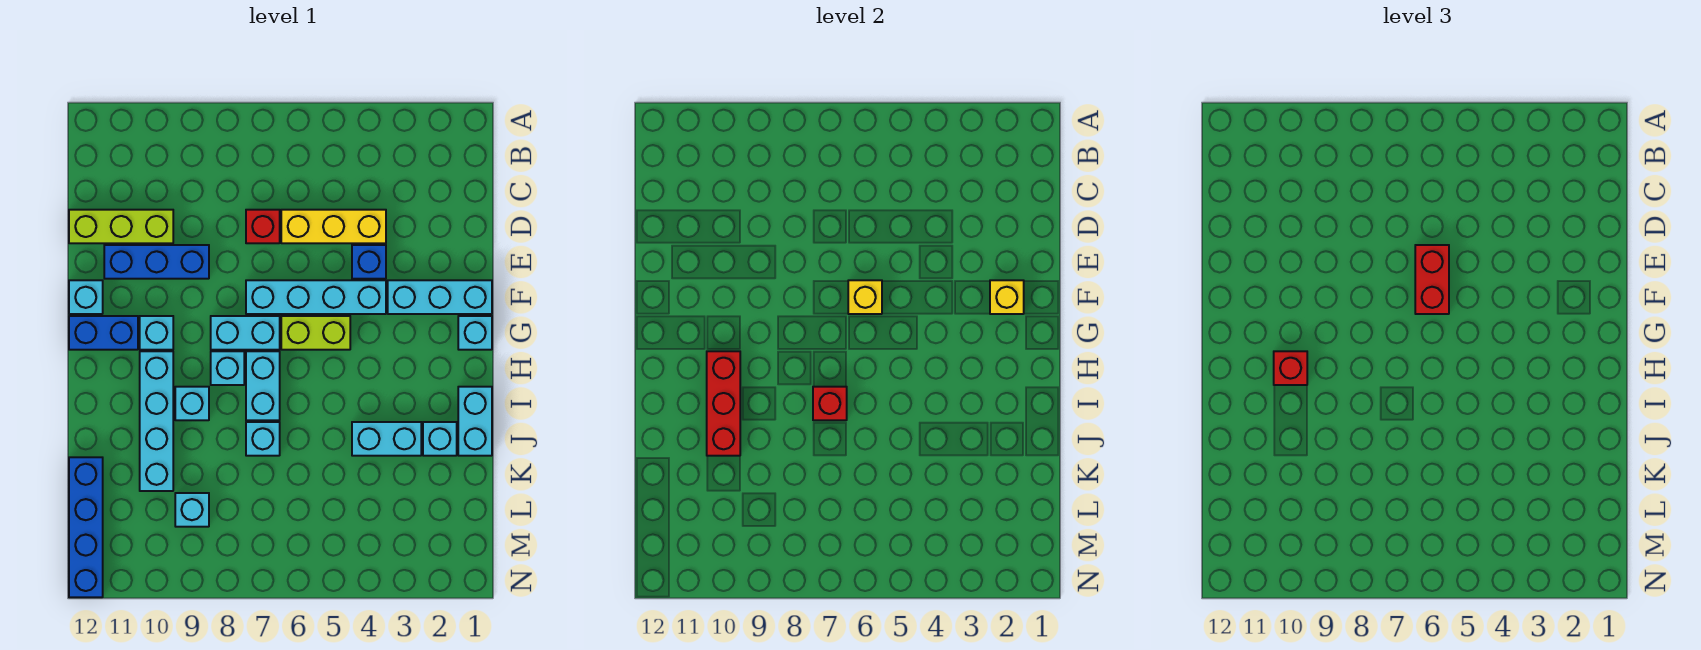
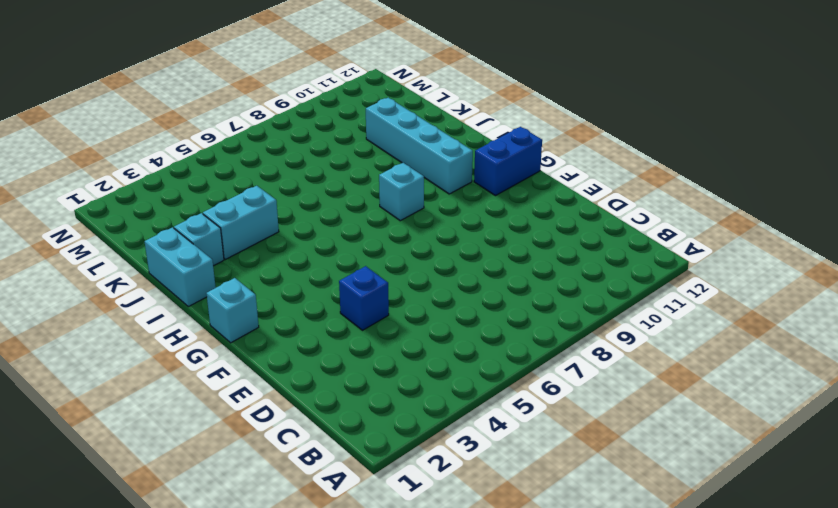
none -> yellow brick D4:D6 level 1
none -> red brick D7 level 1
none -> lime brick D10:D12 level 1

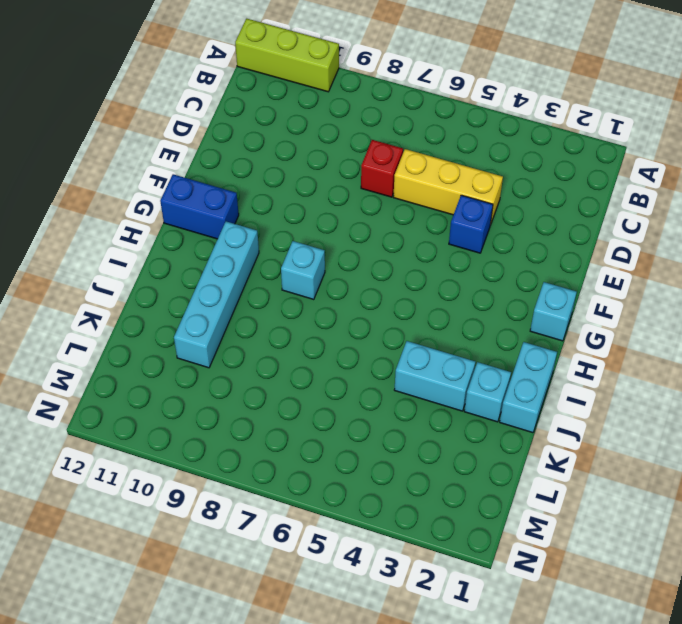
lime brick A10:A12 level 1 -> lime brick D10:D12 level 1
none -> blue brick E9:E11 level 1
none -> cyan brick F1:F3 level 1
none -> cyan brick F4:F7 level 1

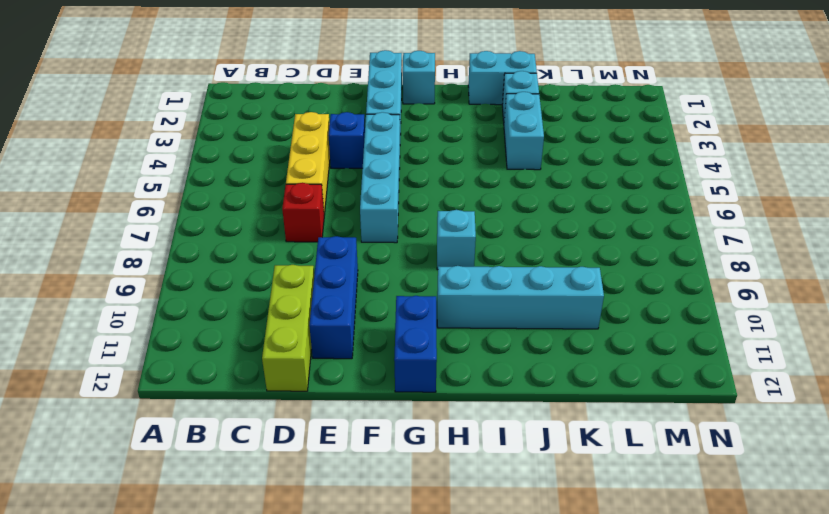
none -> cyan brick F12 level 1
none -> lime brick G5:G6 level 1
none -> cyan brick G7:G8 level 1

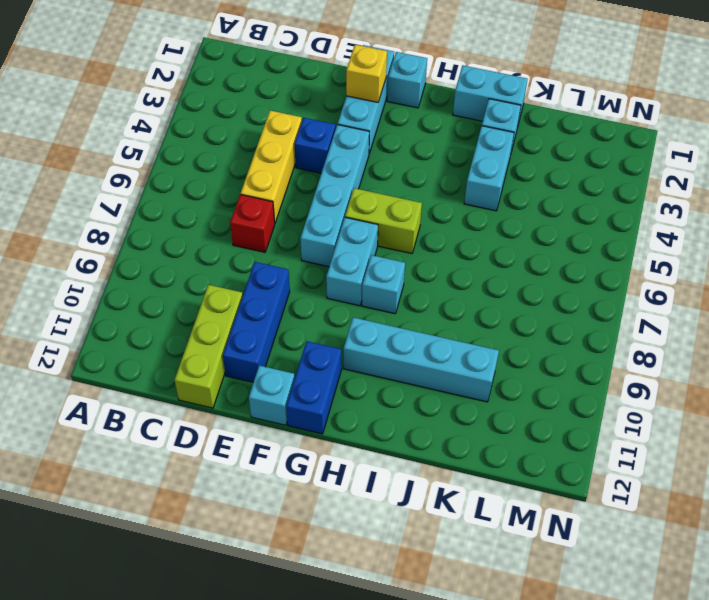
lime brick G6:H6 level 1 -> lime brick G5:G6 level 1
none -> cyan brick G10 level 1
none -> cyan brick H7:I7 level 1
none -> cyan brick I9 level 1

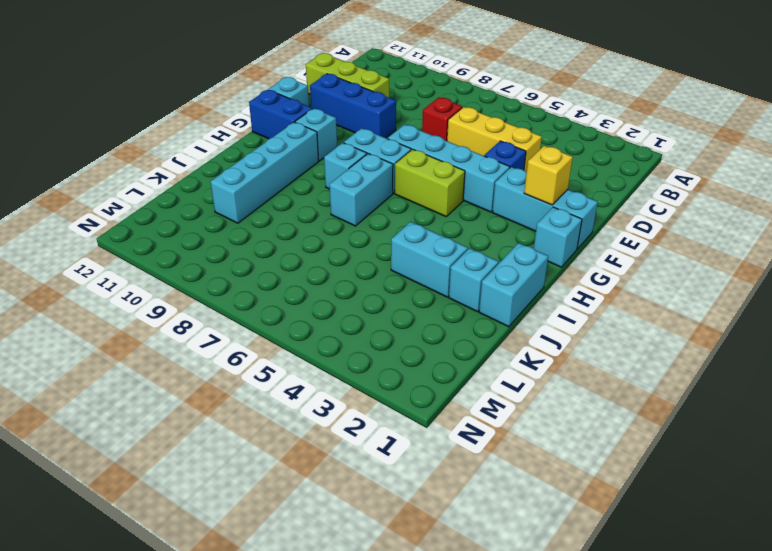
none -> cyan brick I9 level 1
none -> cyan brick J7 level 1
none -> blue brick K12:N12 level 1

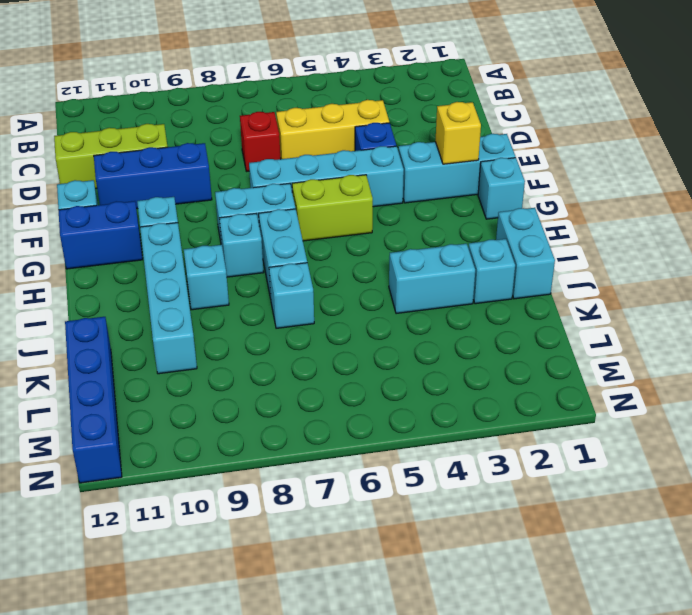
none -> cyan brick L9 level 1
none -> yellow brick F6 level 2
none -> red brick H10:J10 level 2

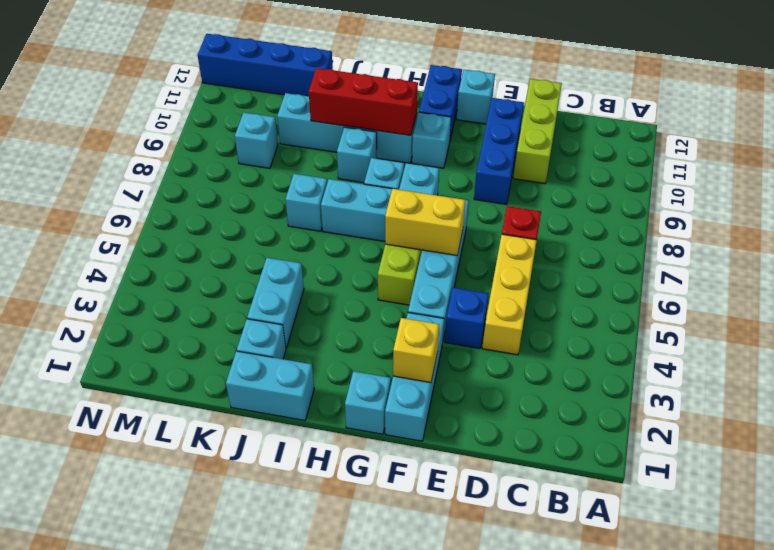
yellow brick F6:G6 level 2 -> yellow brick F6 level 2
none -> red brick I7 level 2
none -> red brick E6:F6 level 3
none -> red brick H10 level 3

